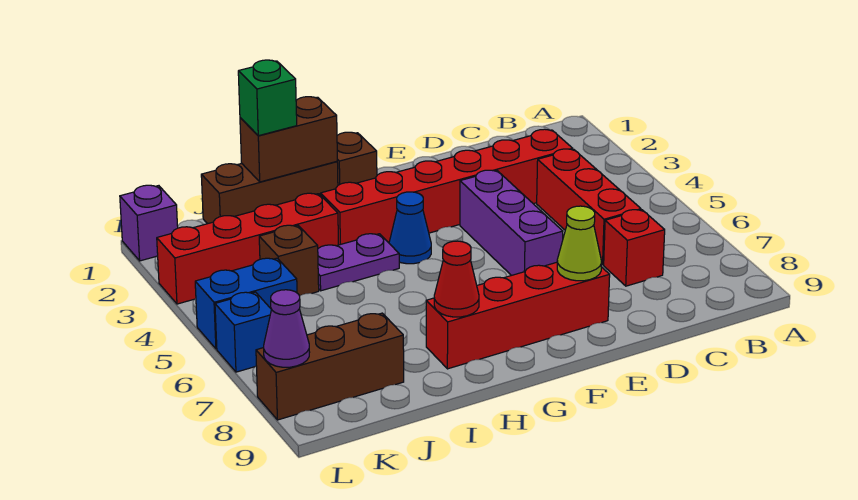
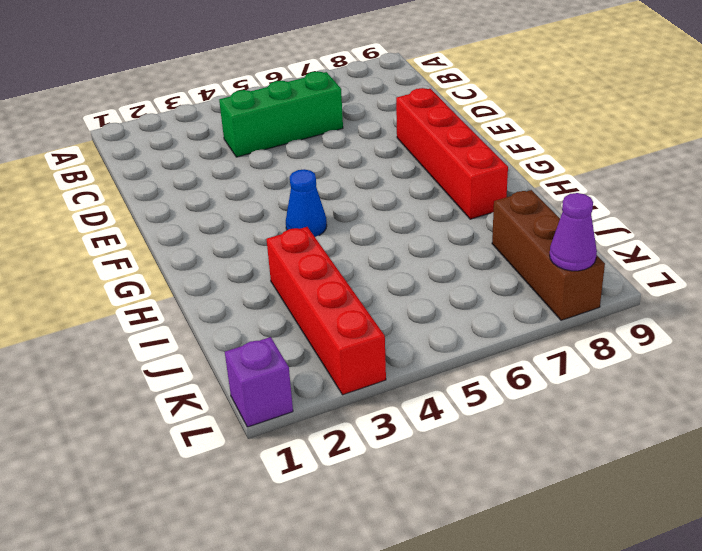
green brick C4:C6 level 1 -> red brick C4:C6 level 1
none -> red brick C3:H3 level 1
none -> red brick C7 level 1
none -> purple brick E4:E6 level 1

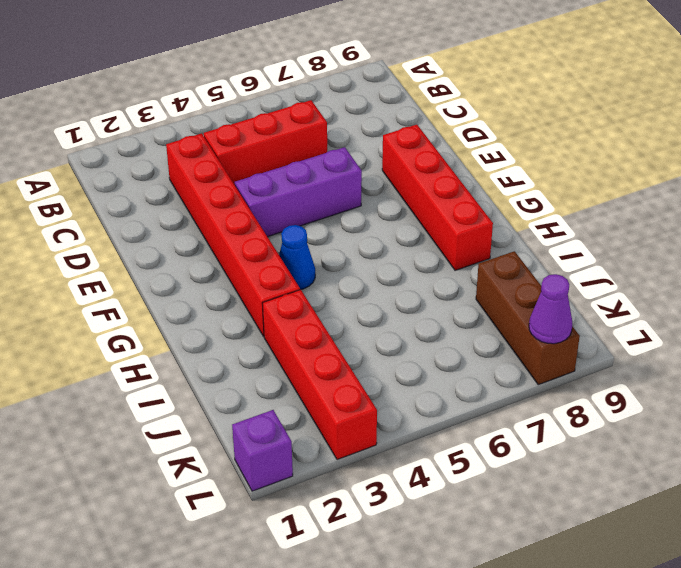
none -> red brick C7 level 1
none -> brown brick G1 level 1
none -> brown brick H1:J1 level 1

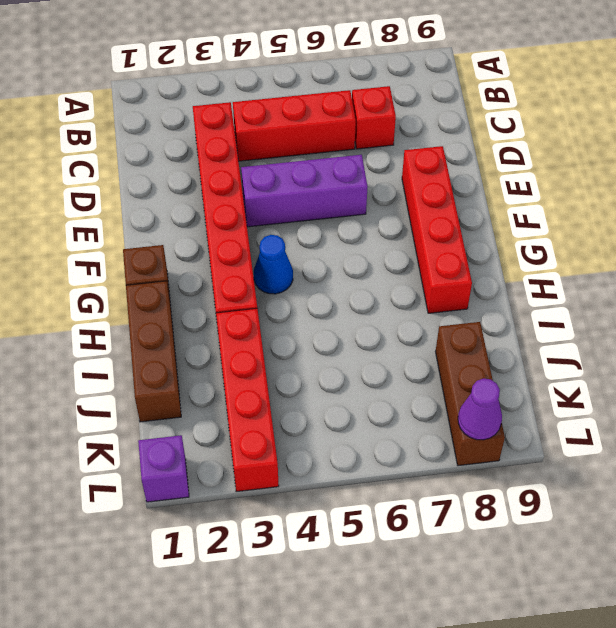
none -> purple plate H4:I4 level 1
none -> brown brick J4 level 1
none -> blue brick K5:L5 level 1

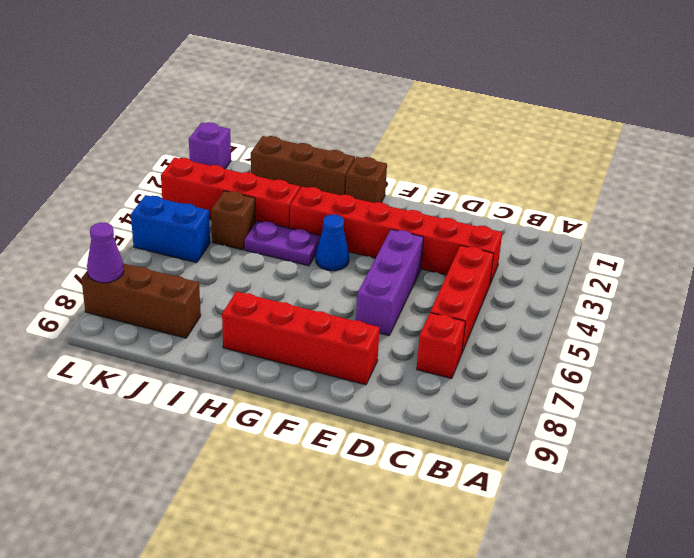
none -> blue brick L6 level 1
none -> lime cone E8 level 2
none -> brown brick H1:I1 level 2

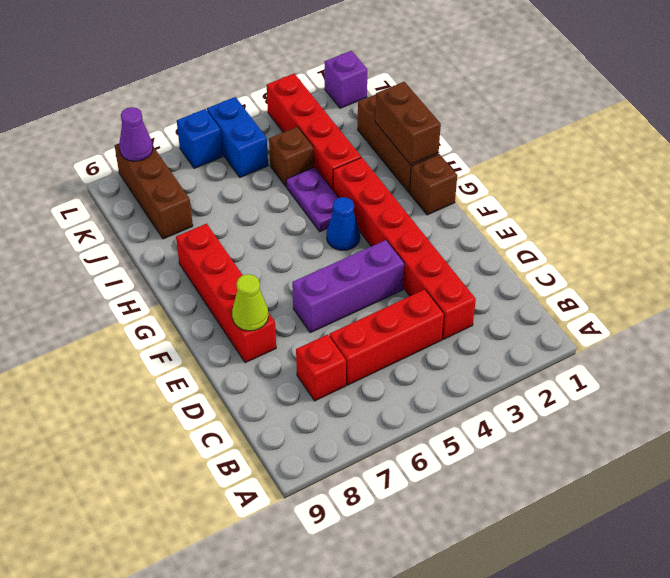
none -> red cone H8 level 2
none -> green brick I1 level 3

